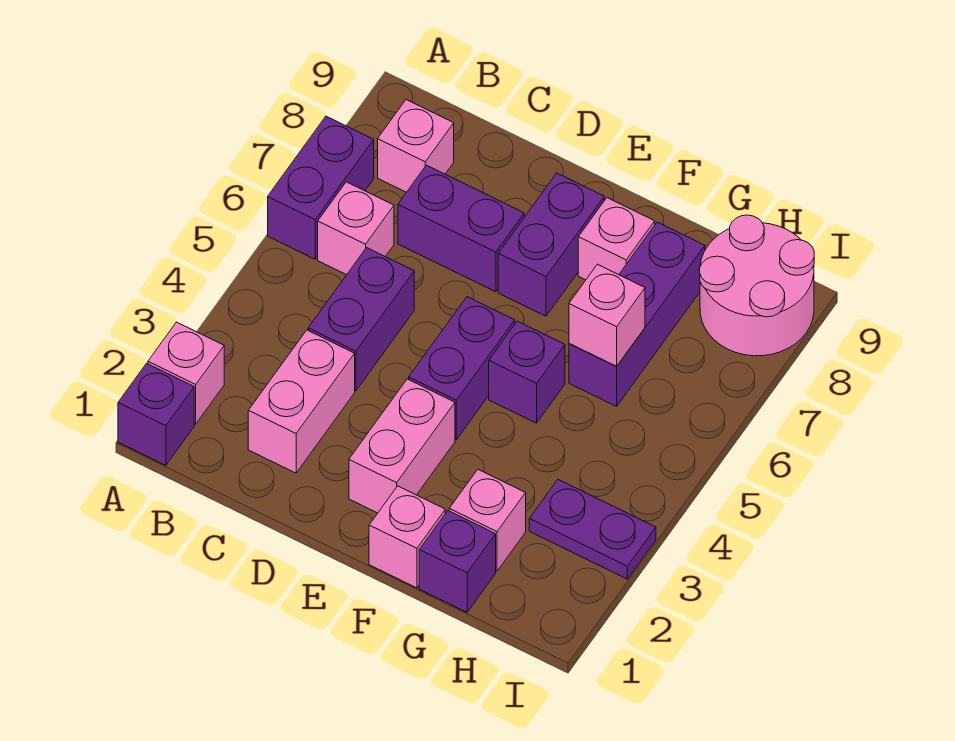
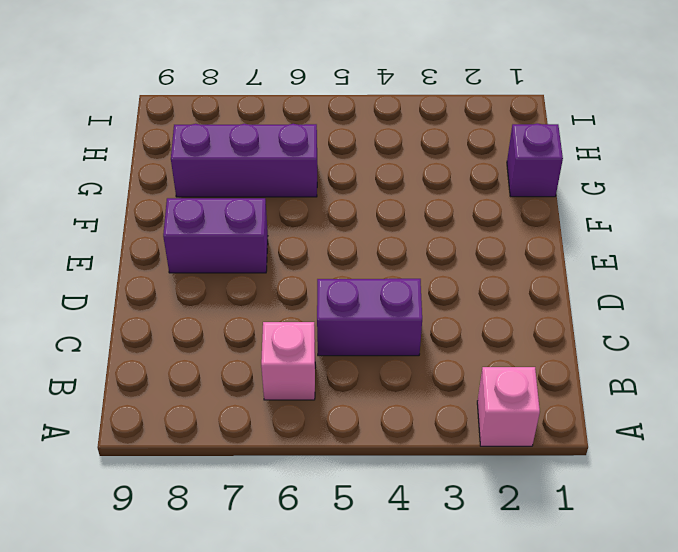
none -> purple brick A1 level 1
none -> purple brick A6:A7 level 1
none -> pink brick B8 level 1

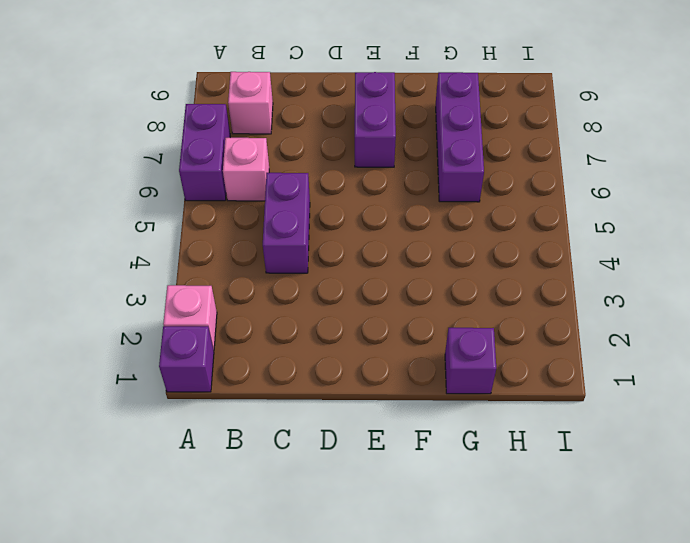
none -> pink brick C2:C3 level 1
none -> purple brick C7:D7 level 1
none -> pink brick E2:E3 level 1

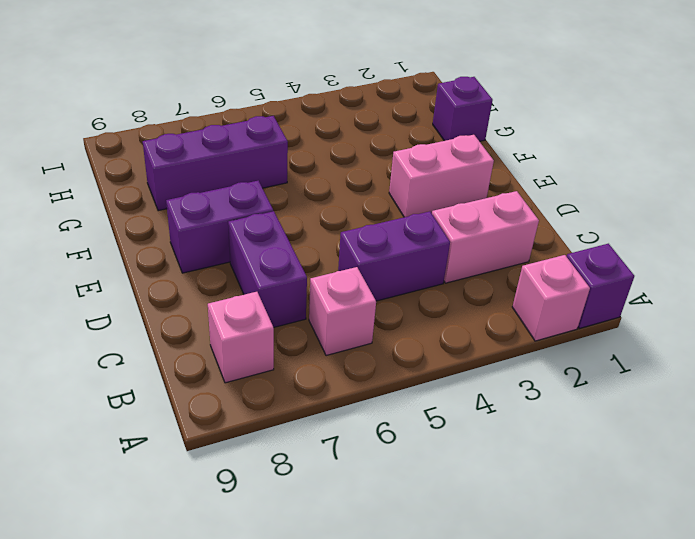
none -> purple brick A6:A7 level 1
none -> purple brick E4:E5 level 1
none -> pink brick F1 level 1

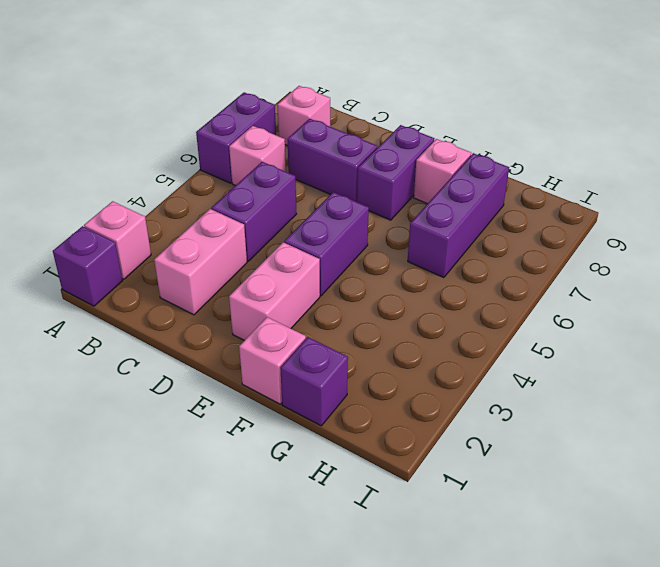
none -> purple brick F5 level 1
none -> pink brick G2 level 1
none -> purple plate H3:I3 level 1

